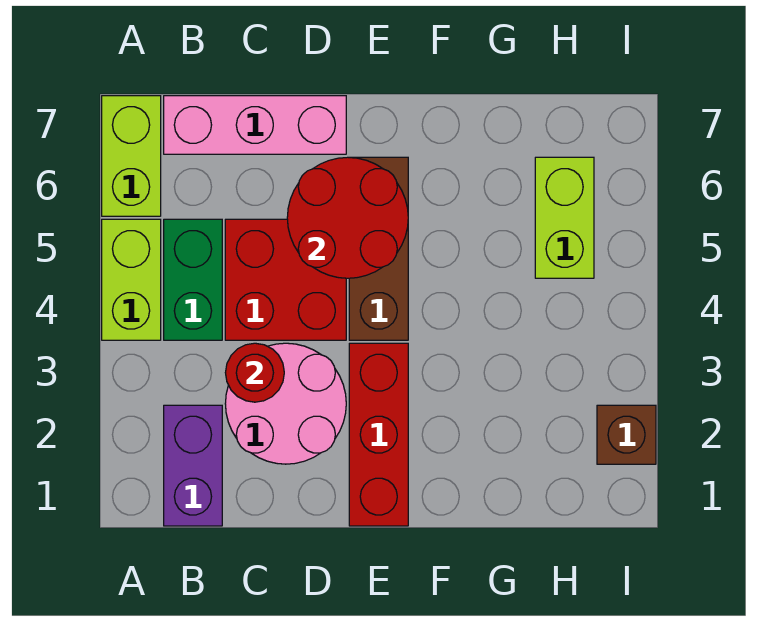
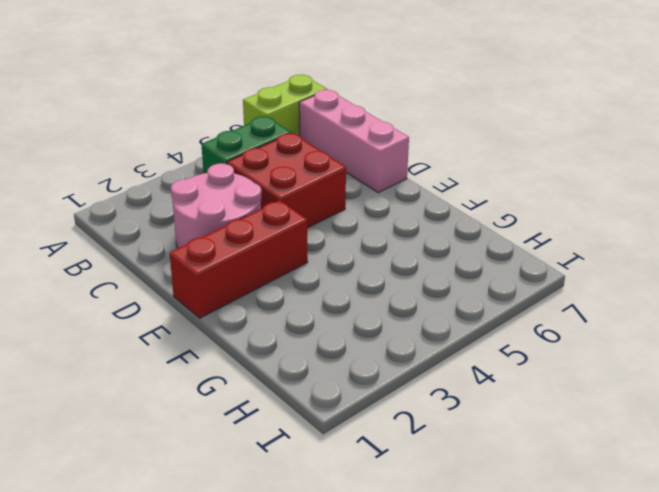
none -> lime brick A4:A5 level 1
none -> purple brick B1:B2 level 1
none -> brown brick E4:E6 level 1

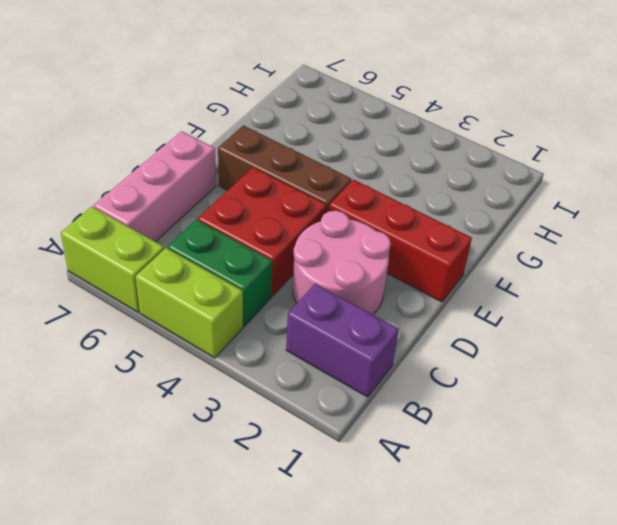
none -> lime brick H5:H6 level 1
none -> brown brick I2 level 1
none -> red round brick C3 level 2

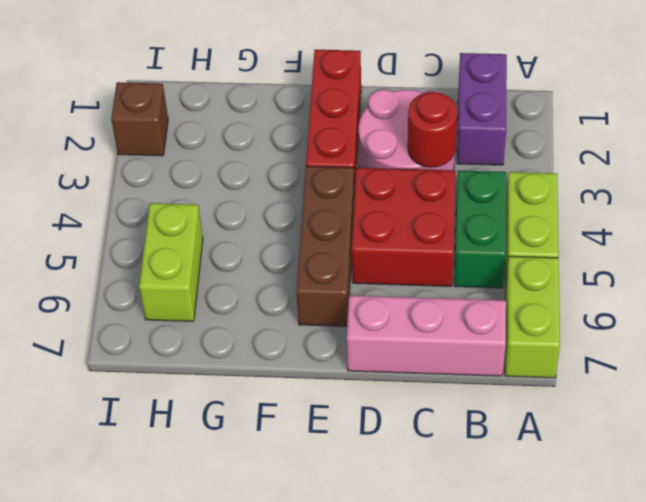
none -> red round brick D5:E6 level 2

